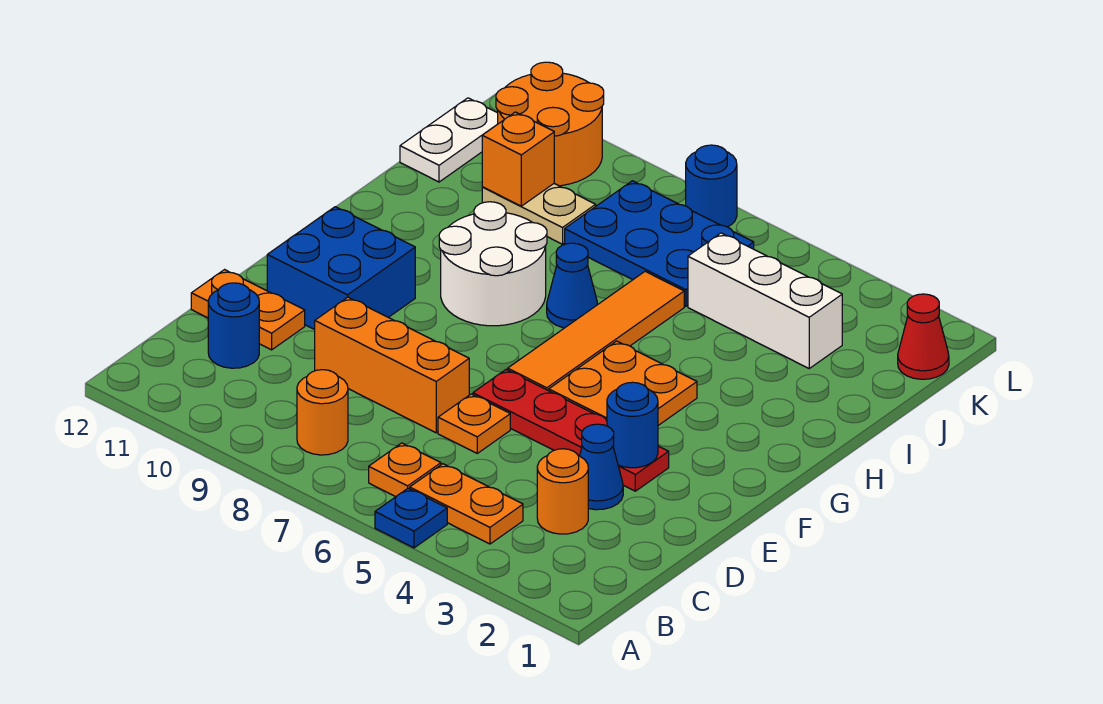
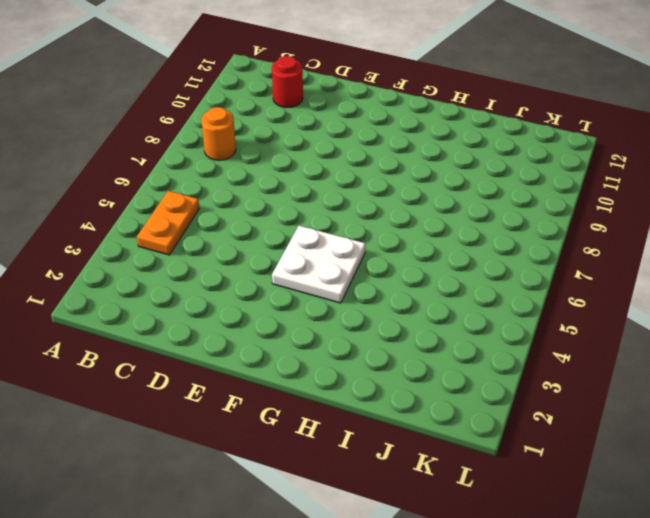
red round brick C11 level 1 -> blue round brick C11 level 1
white plate F4:G5 level 1 -> orange plate F4:G5 level 1
none -> blue plate A5 level 1
none -> orange plate B6 level 1
none -> orange round brick C3 level 1

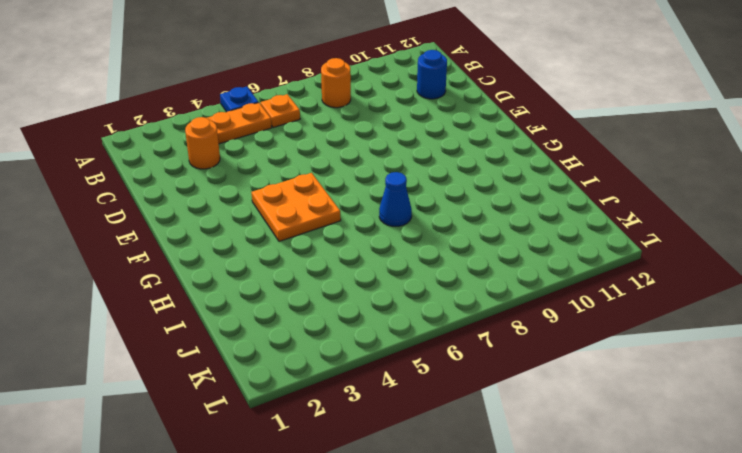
none -> blue cone D3 level 1
none -> orange plate D6 level 1
none -> orange brick D7:D9 level 1

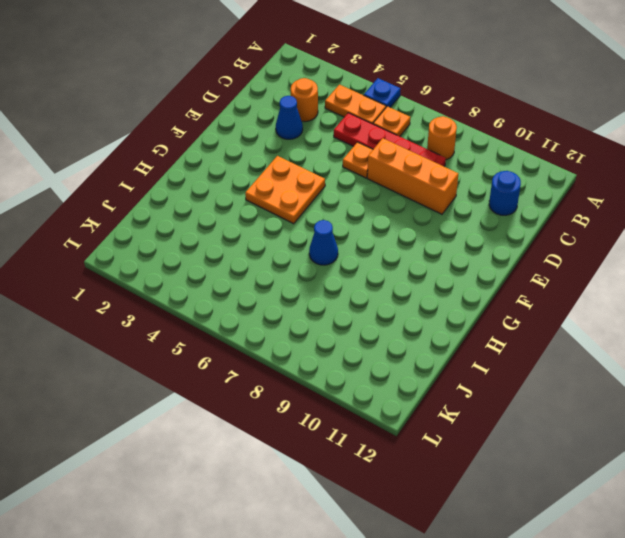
red plate C5:C8 level 1 -> red plate E3:E6 level 1
none -> orange plate D11:D12 level 1
none -> blue brick E10:F11 level 1
none -> orange tile F6:I6 level 1

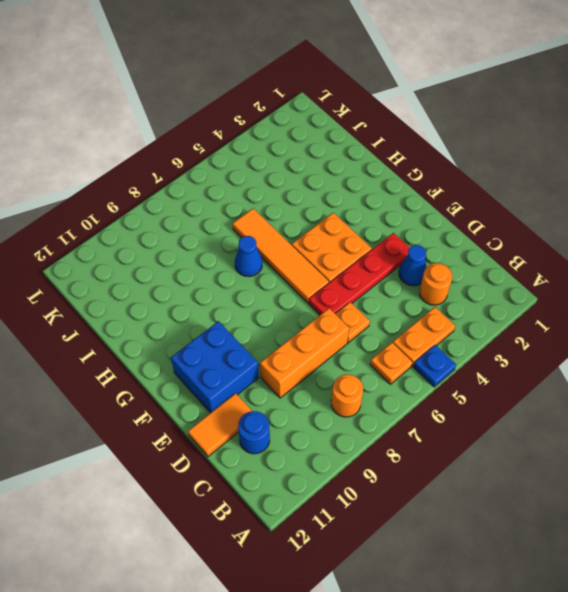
orange tile D11:D12 level 1 -> orange plate D11:D12 level 1
none -> white round brick G8:H9 level 1
none -> white brick J3:J5 level 1
none -> blue plate J6:K8 level 1

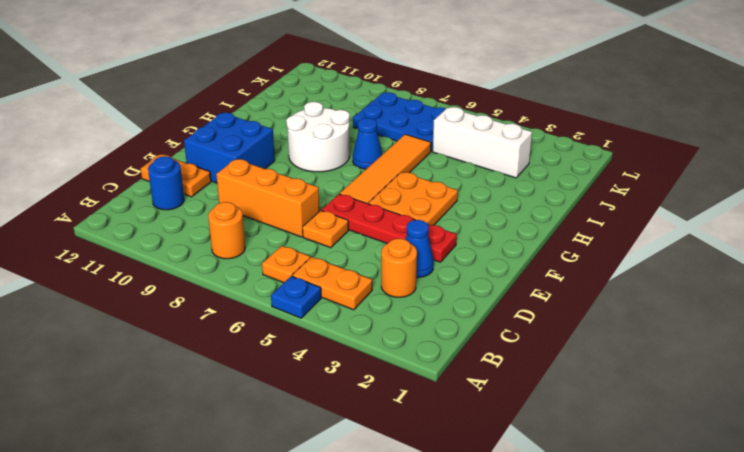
none -> tan plate J9:J10 level 1
none -> white plate J12:K12 level 1
none -> red cone K1 level 1

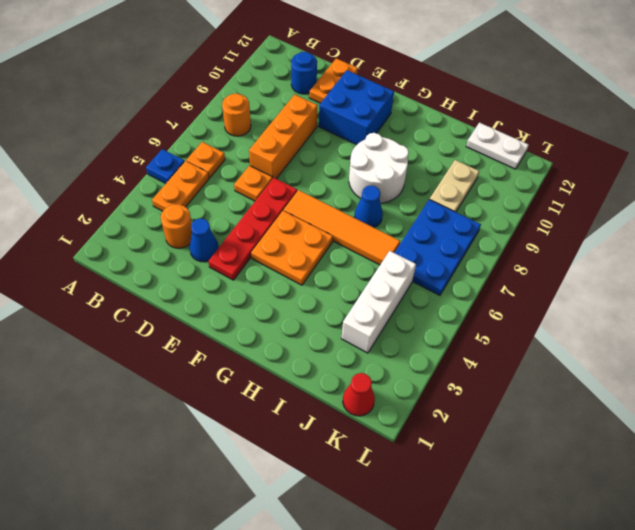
none -> orange round brick K10:L11 level 1
none -> blue round brick L7 level 1
none -> blue round brick E3 level 2

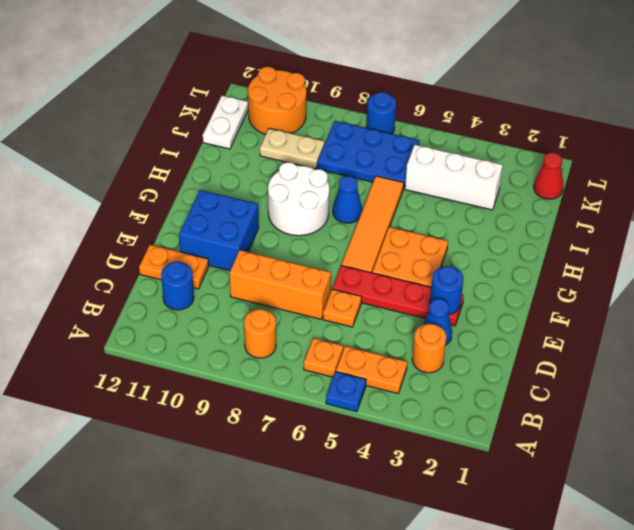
none -> orange brick J10 level 2

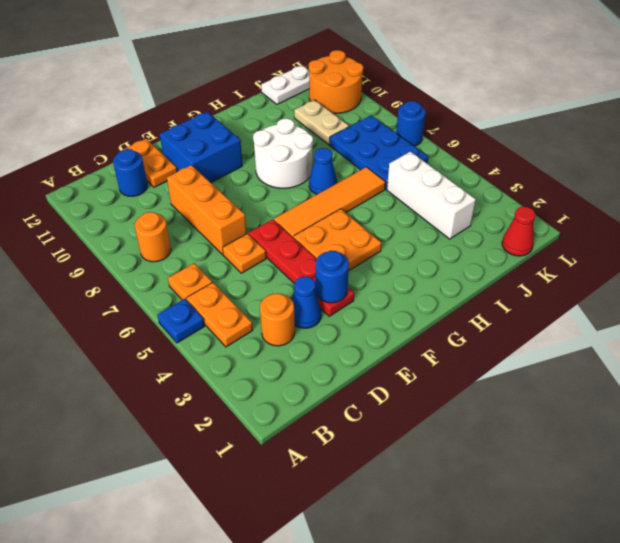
none -> orange brick J10 level 2

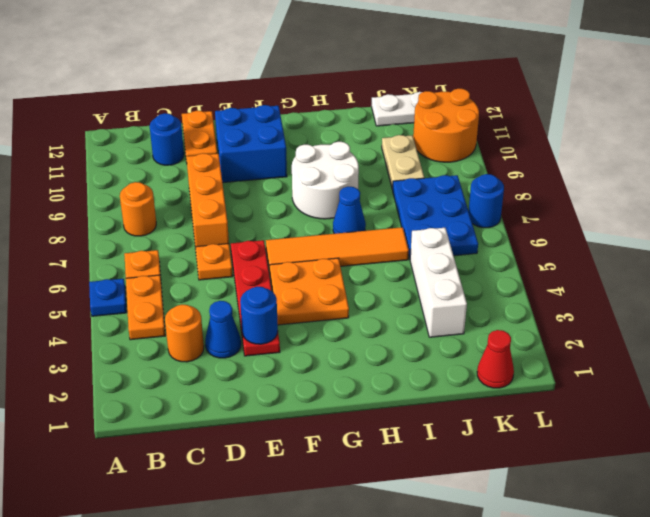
none -> orange brick J10 level 2

